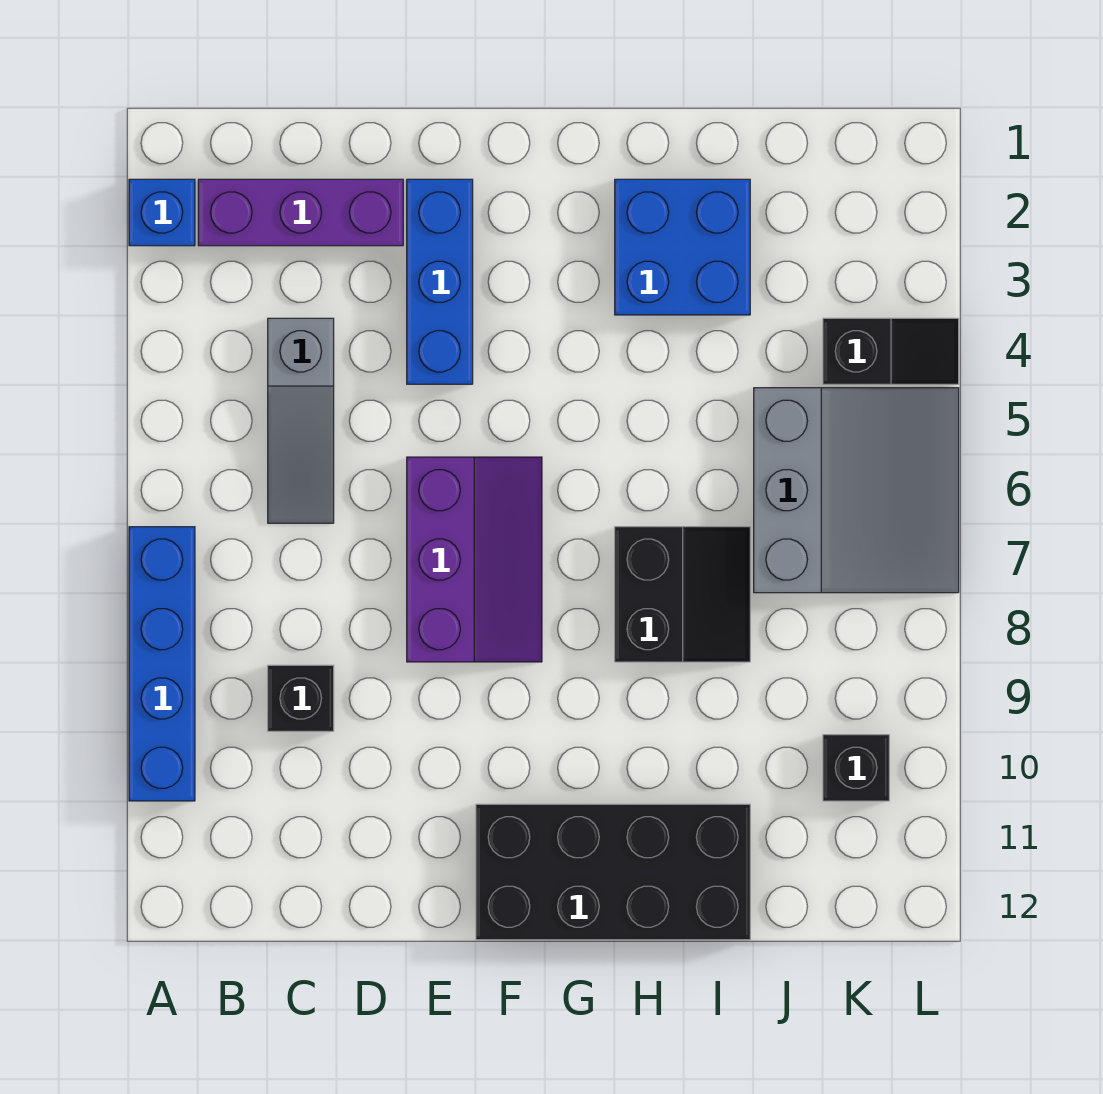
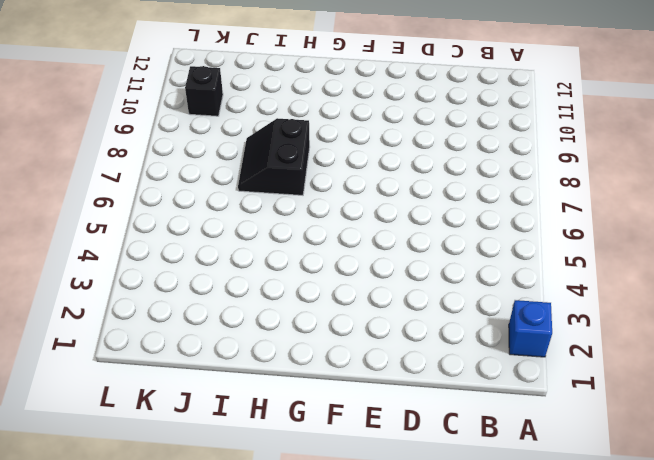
none -> blue brick A7:A10 level 1
none -> purple brick B2:D2 level 1
none -> grey slope C4:C6 level 1 top 4

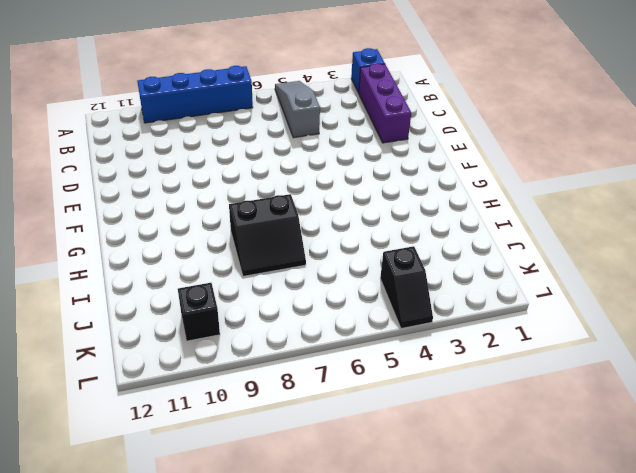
grey slope A5:C5 level 1 top C -> grey slope C4:C6 level 1 top 4
none -> black brick C9 level 1
none -> blue brick E2:E4 level 1
none -> purple slope E6:F8 level 1 top E

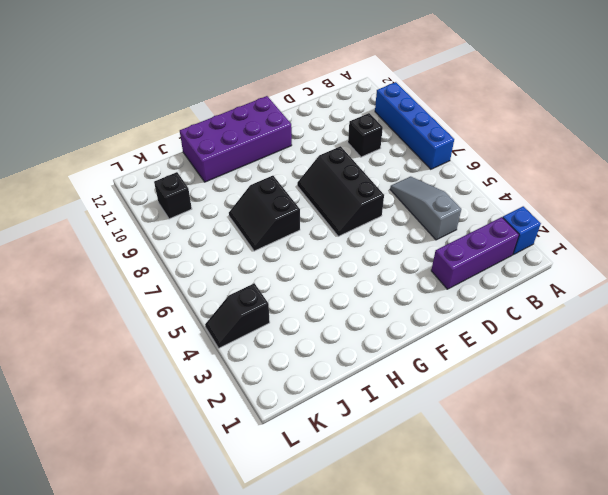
black slope E6:F8 level 1 top E -> purple slope E6:F8 level 1 top E
purple brick F11:I12 level 1 -> black brick F11:I12 level 1
none -> blue brick E2:E4 level 1
none -> blue brick H2:I3 level 1
none -> grey slope J5:L7 level 1 top J

